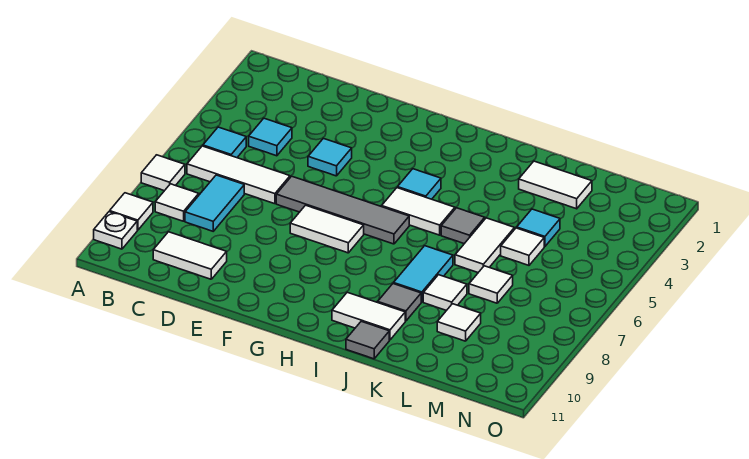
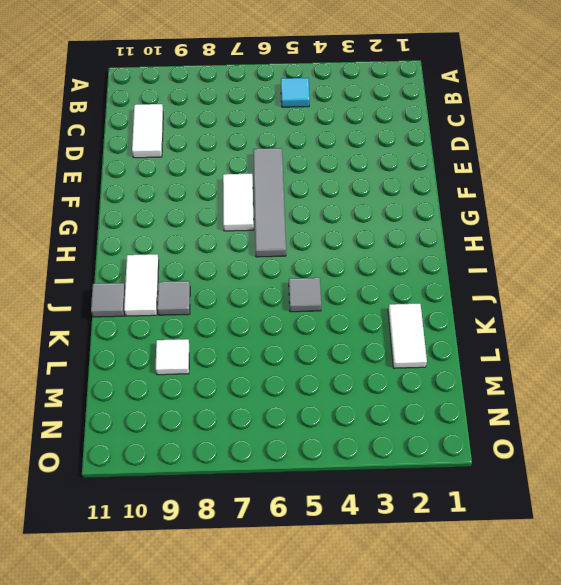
none -> white tile A7 level 1
none -> white tile A9 level 1
none -> white plate A10 level 1

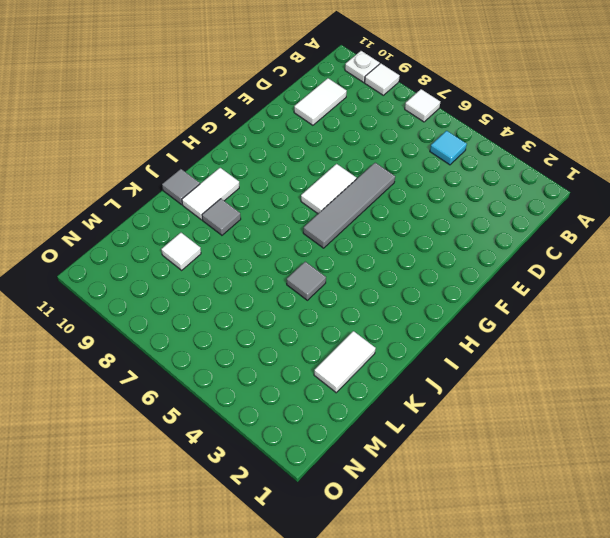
none -> white tile B6:D6 level 1
none -> white tile B8 level 1
none -> cyan tile C4 level 1

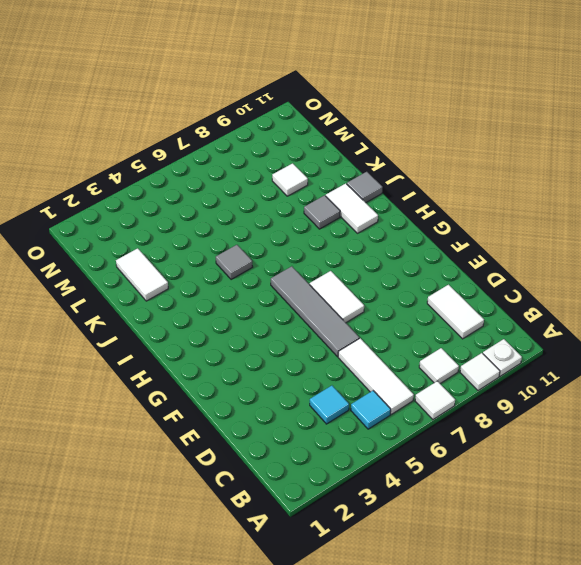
none -> cyan tile C7:C8 level 1
none -> cyan tile E4 level 1
none -> cyan tile H4 level 1

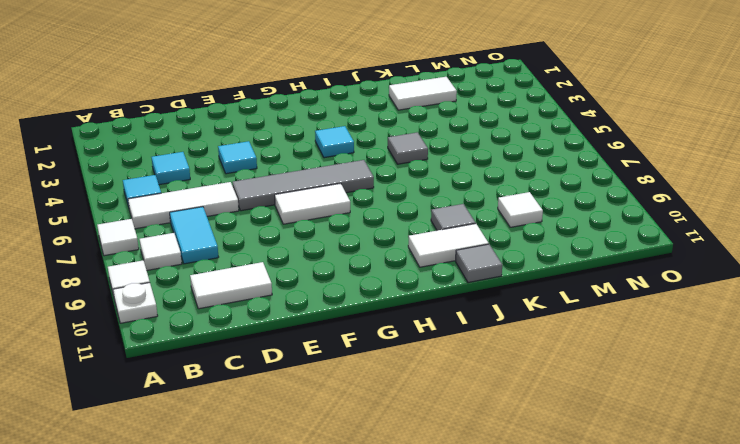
none -> white tile H5:I5 level 1
none -> cyan tile J7:J8 level 1
none -> white tile K5:K6 level 1

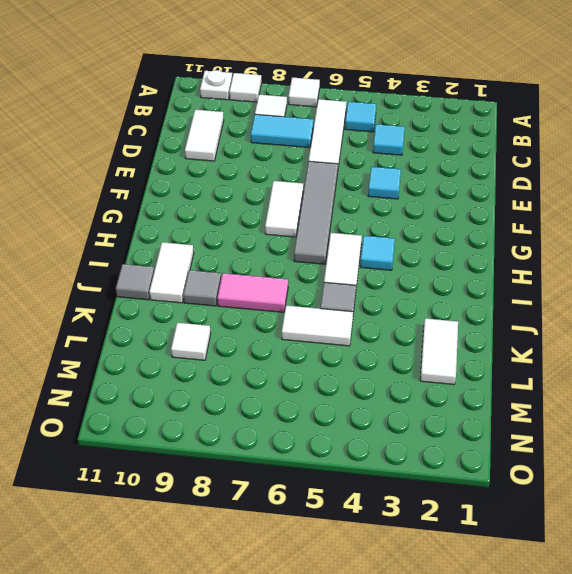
pink tile J7:J8 level 1 -> cyan tile J7:J8 level 1
none -> white tile K8 level 1
none -> cyan tile L4 level 1
none -> white tile L5 level 1

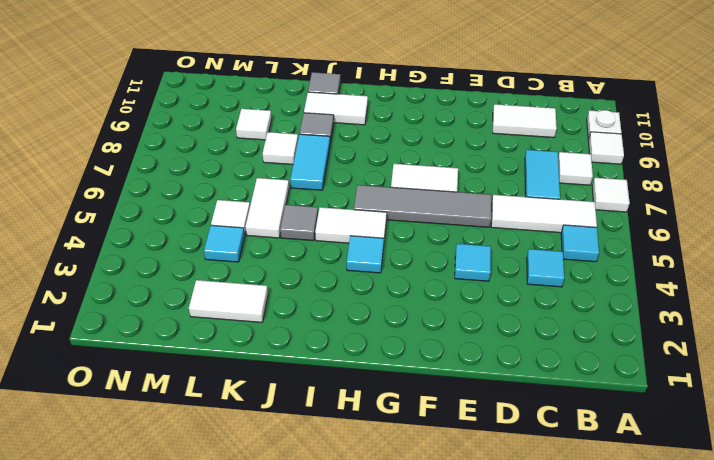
none -> white tile L7 level 1

